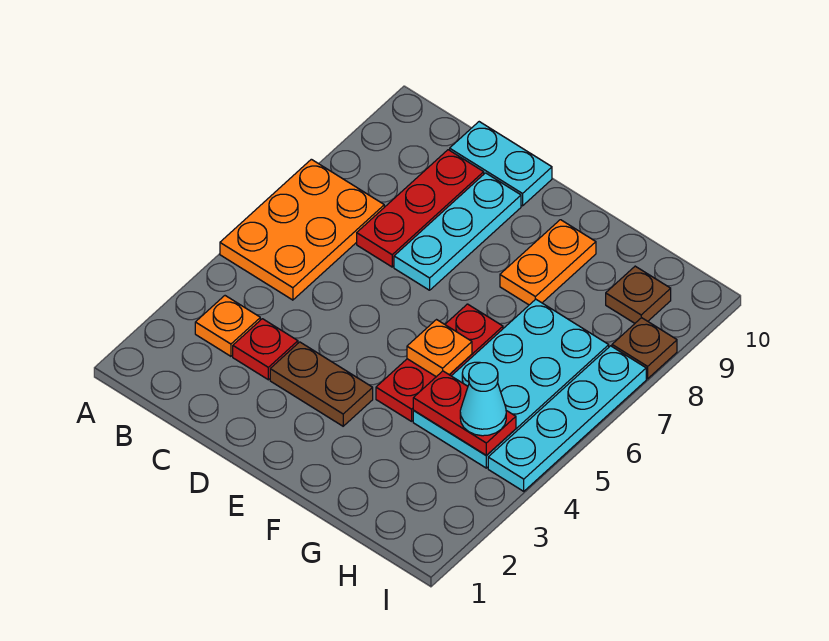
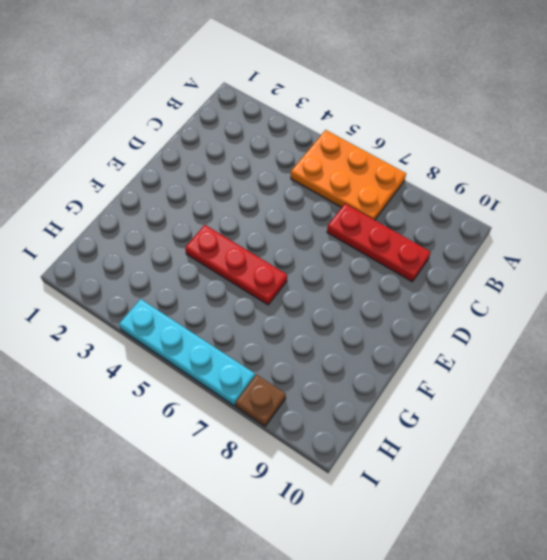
none -> orange plate B3 level 1
none -> red plate C3 level 1
none -> cyan plate C10:D10 level 1

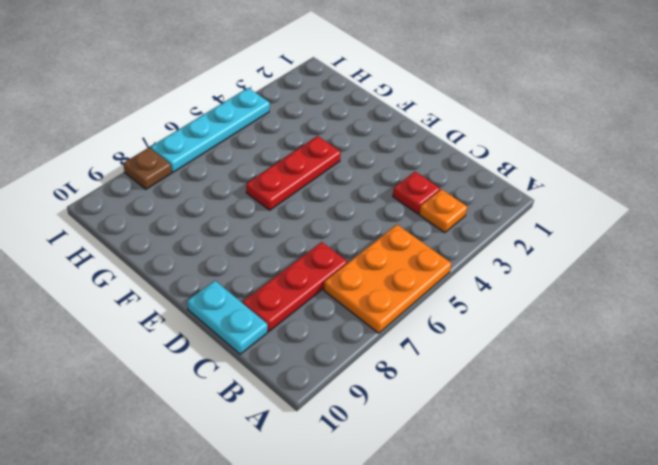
none -> brown plate D3:E3 level 1
none -> cyan plate D7:D9 level 1
none -> orange plate F8:F9 level 1

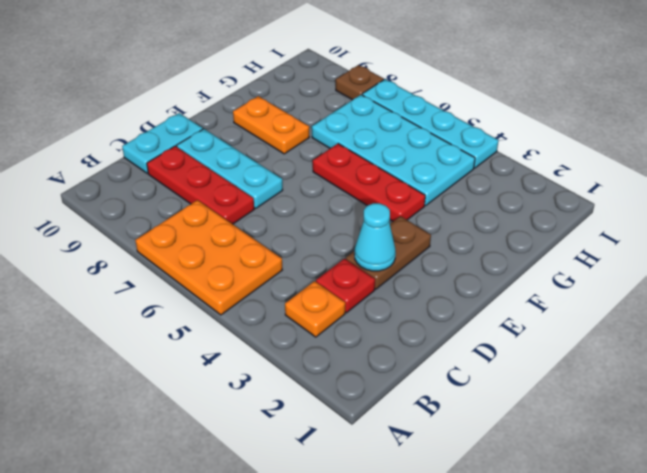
cyan cone D3 level 2 -> cyan cone H4 level 3
none -> brown plate H9 level 1
none -> orange plate F5 level 2
none -> red plate G4:H4 level 2

